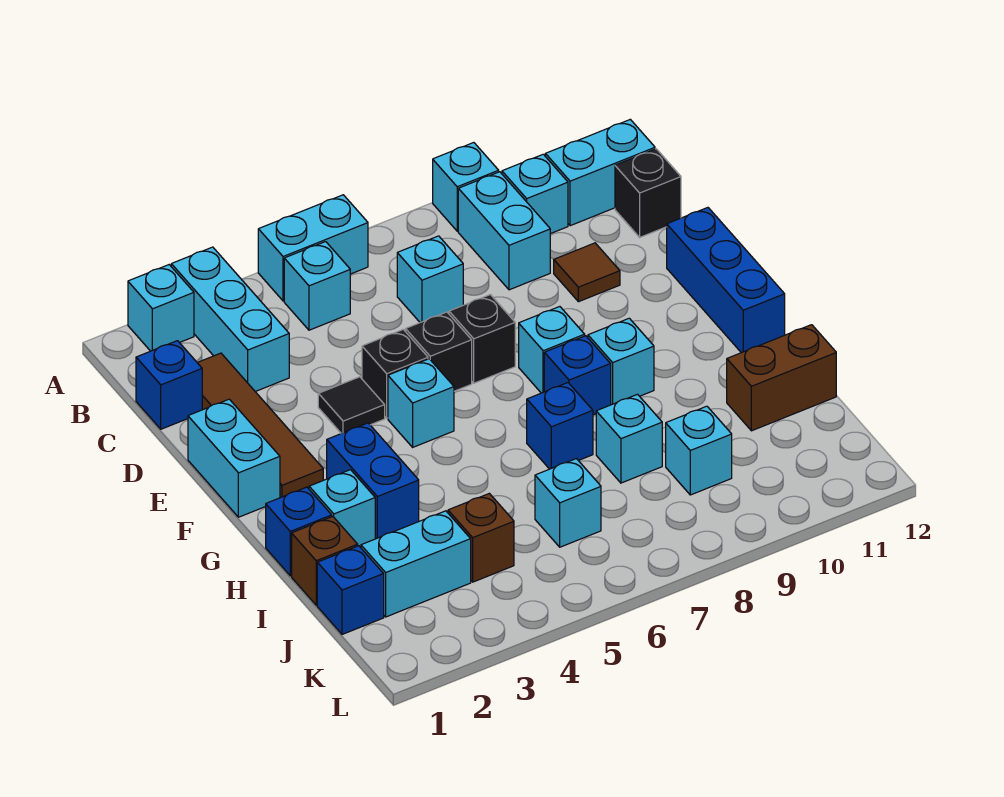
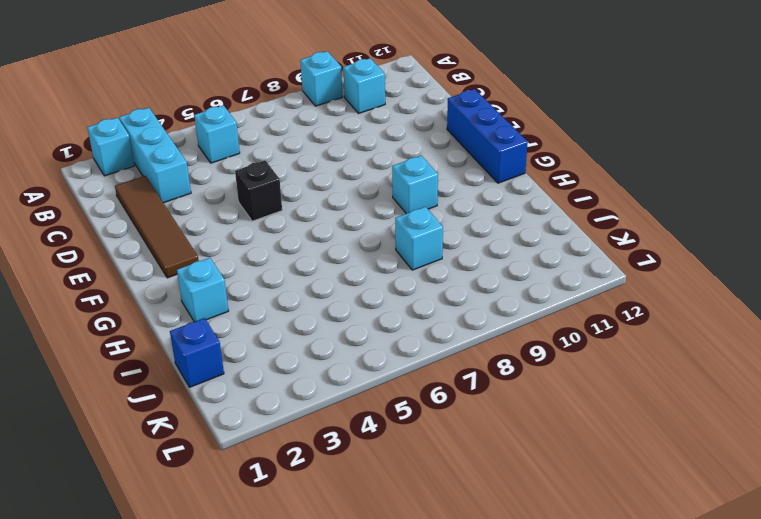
none -> cyan brick A5:A6 level 1
none -> cyan brick B9:C9 level 1
none -> cyan brick B11:B12 level 1
none -> blue brick C1 level 1

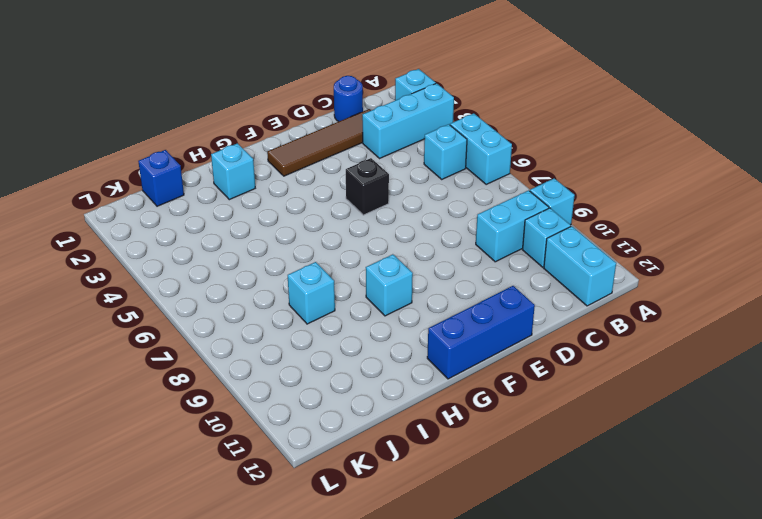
blue round brick C1 level 1 -> blue brick C1 level 1
none -> cyan brick C7 level 1
none -> black brick C12 level 1
none -> brown tile D10 level 1
none -> cyan brick E1:F1 level 1

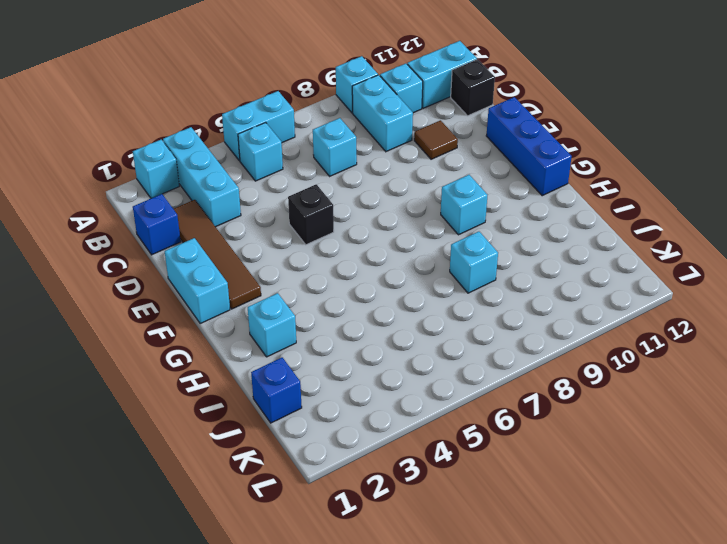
none -> black tile E4 level 1
none -> black brick E6 level 1
none -> black brick E7 level 1
none -> cyan brick F5 level 1

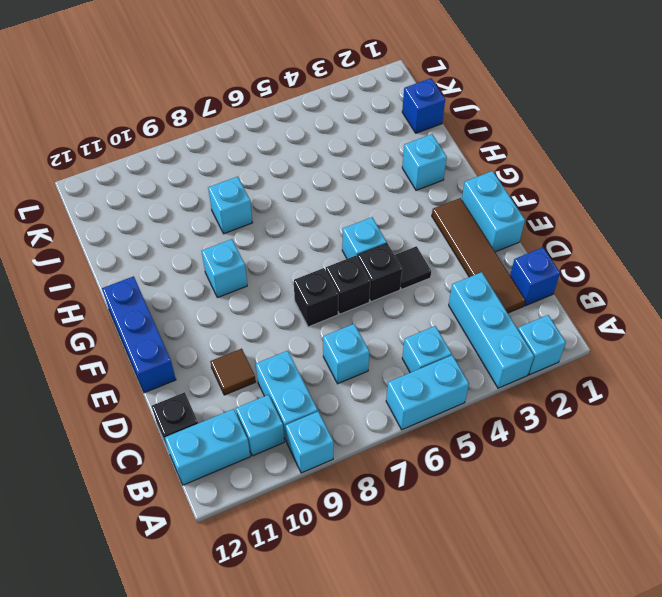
none -> cyan brick F8 level 1
none -> blue brick G3:H3 level 1
none -> blue brick G8 level 1
none -> blue brick H1 level 1

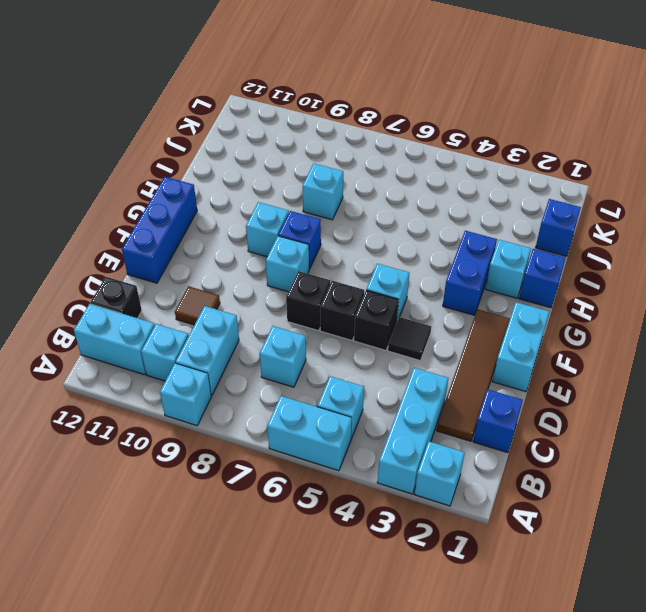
none -> blue brick H7 level 1
none -> brown brick I1 level 1
none -> brown brick I11:I12 level 1
none -> cyan brick J2:J3 level 1

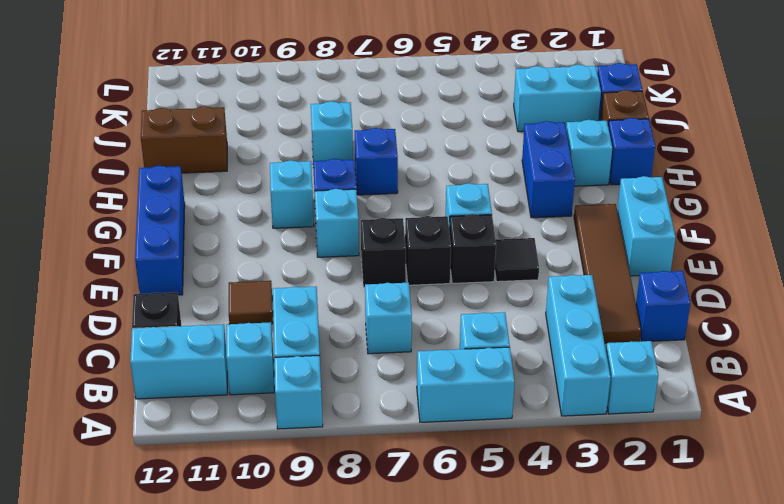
none -> brown brick J4 level 1
none -> cyan brick J6 level 1
none -> cyan brick J9 level 1

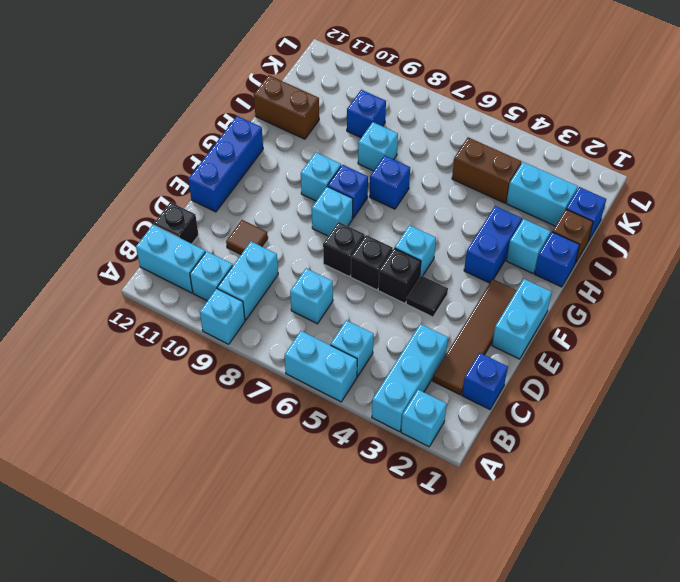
brown brick J4:J5 level 1 -> brown brick J4 level 1
blue brick J9 level 1 -> cyan brick J9 level 1
none -> cyan brick J6 level 1

